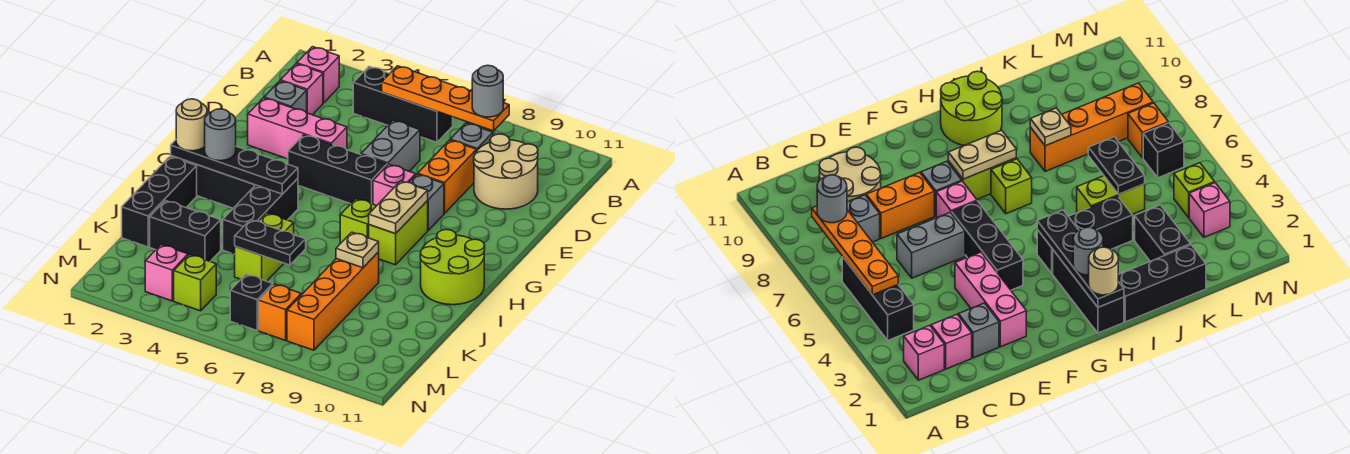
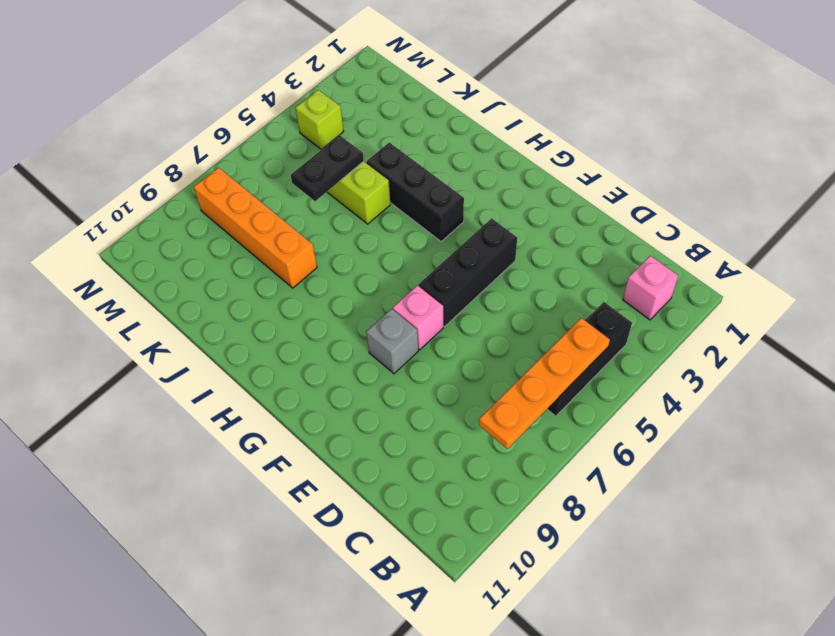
none -> pink brick C2 level 1
none -> grey brick C8 level 1
none -> tan round brick C9:D10 level 1
none -> grey brick D2 level 1

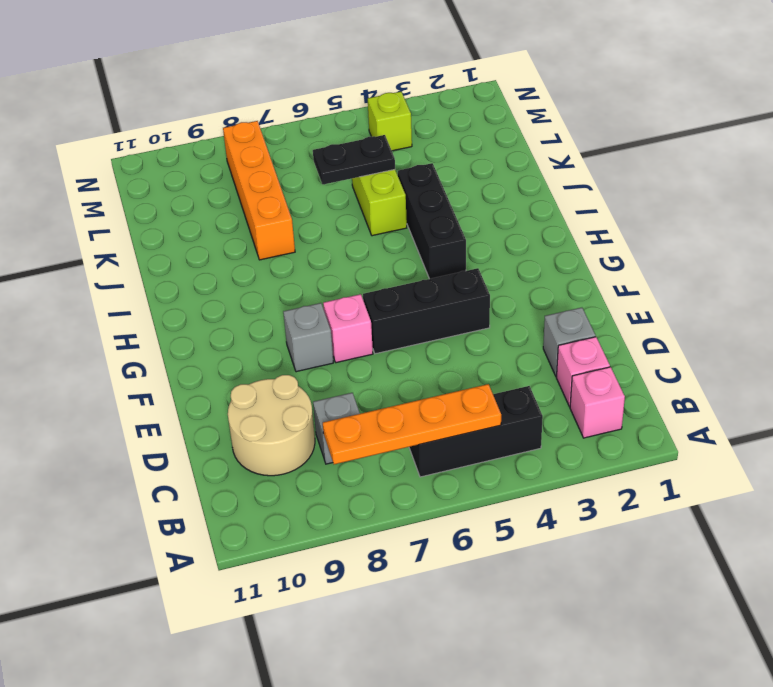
none -> grey brick D6:E6 level 1
none -> orange brick D8:E8 level 1
none -> pink brick E2:E4 level 1
none -> lime brick G8:H8 level 1

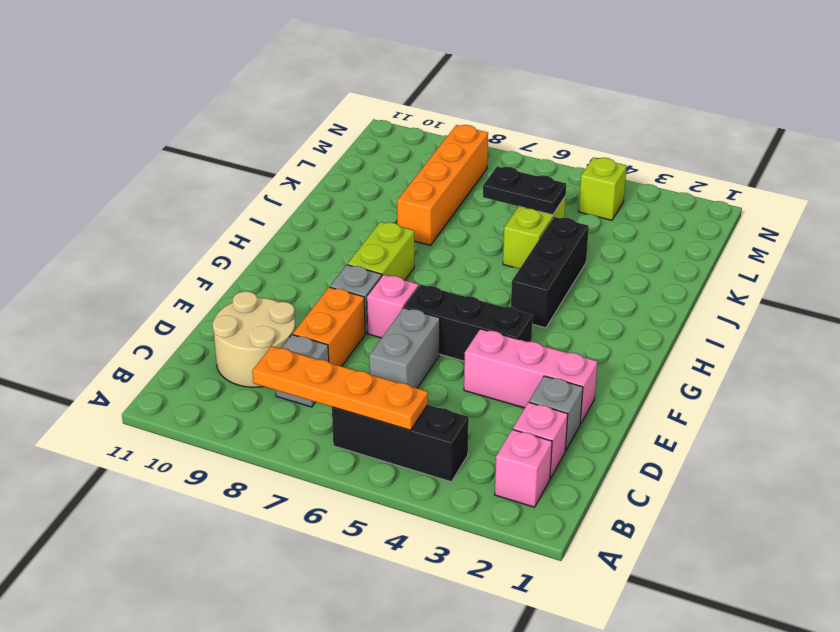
none -> black brick H1:H3 level 1
none -> lime brick H7 level 1
none -> lime round brick H10:I11 level 1
none -> black brick I1:K1 level 1

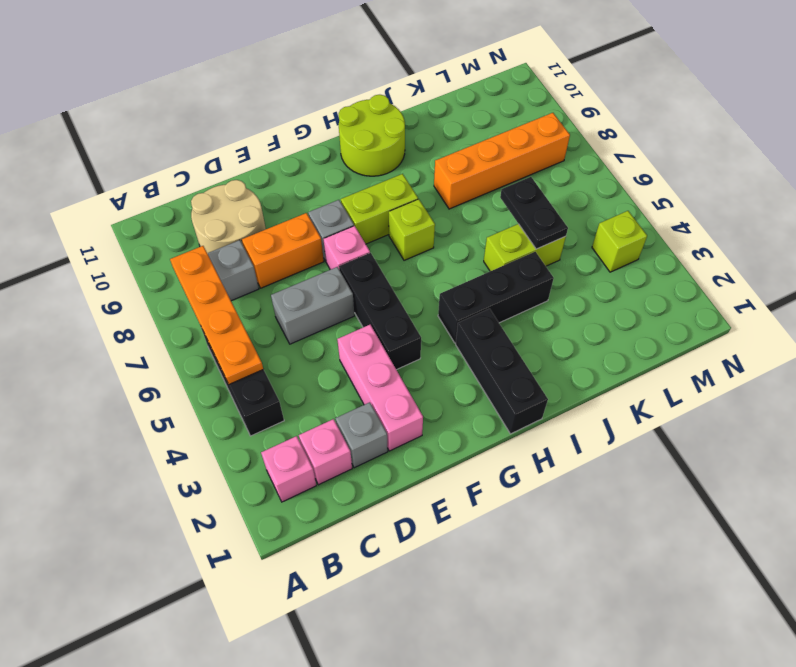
none -> black brick I1:K1 level 1
none -> black brick K2:K3 level 1
none -> pink brick M3 level 1
none -> black brick M6 level 1

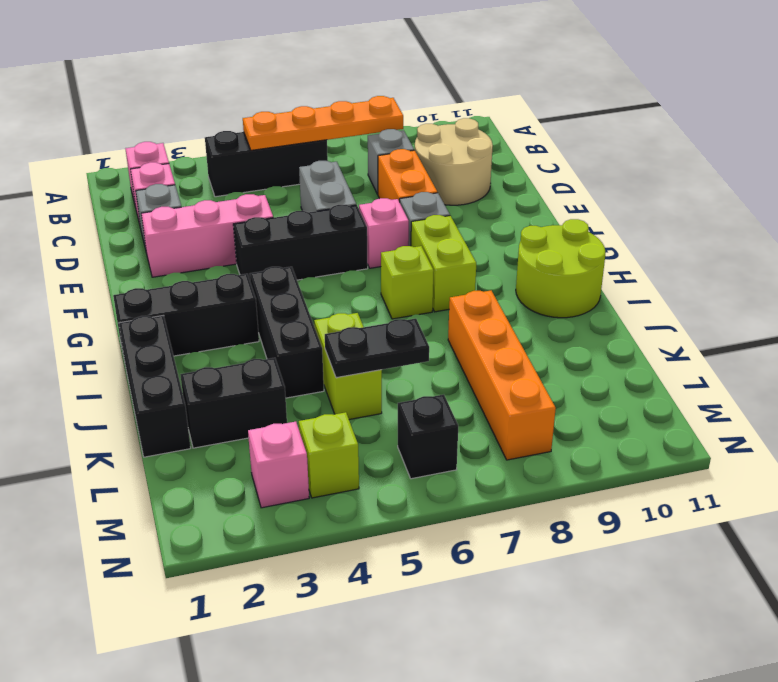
none -> orange brick M7 level 1
none -> tan plate G8:H8 level 2
none -> black plate H1:H4 level 2
none -> tan plate J8 level 2

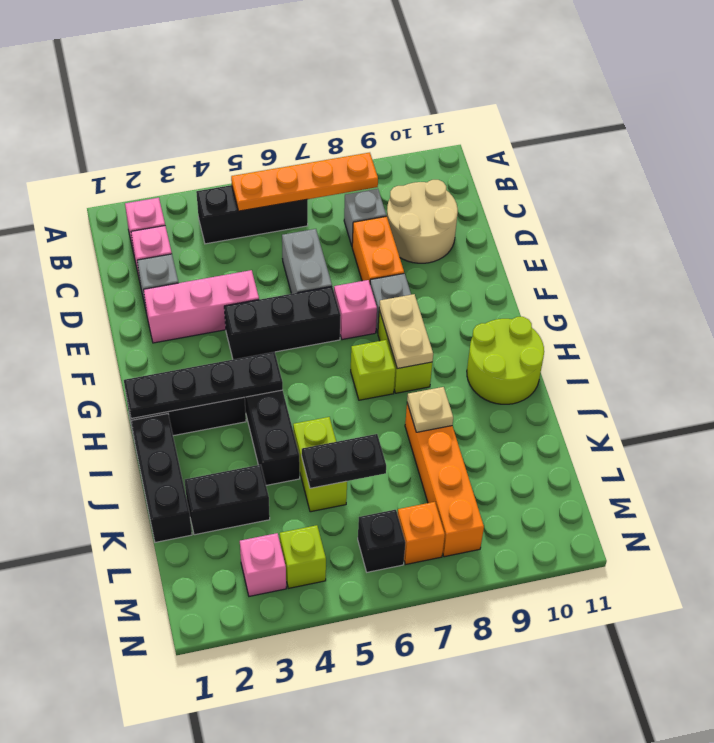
none -> grey round brick B8 level 3
none -> tan round brick H1 level 3
none -> grey round brick H2 level 3

